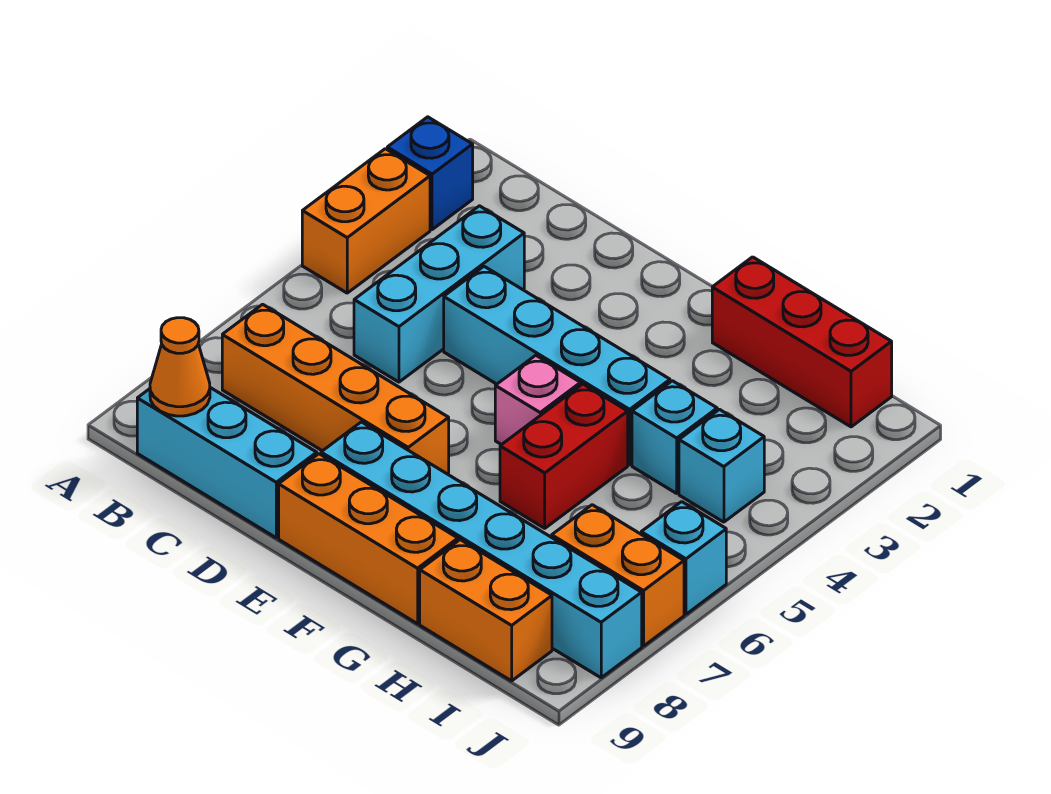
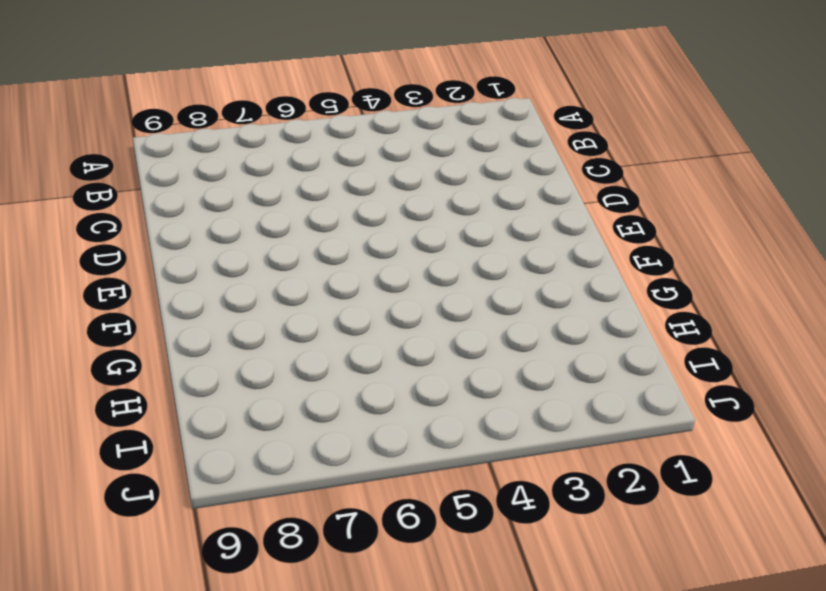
none -> blue brick A2 level 1
none -> orange brick A3:A4 level 1
none -> orange brick B7:E7 level 1

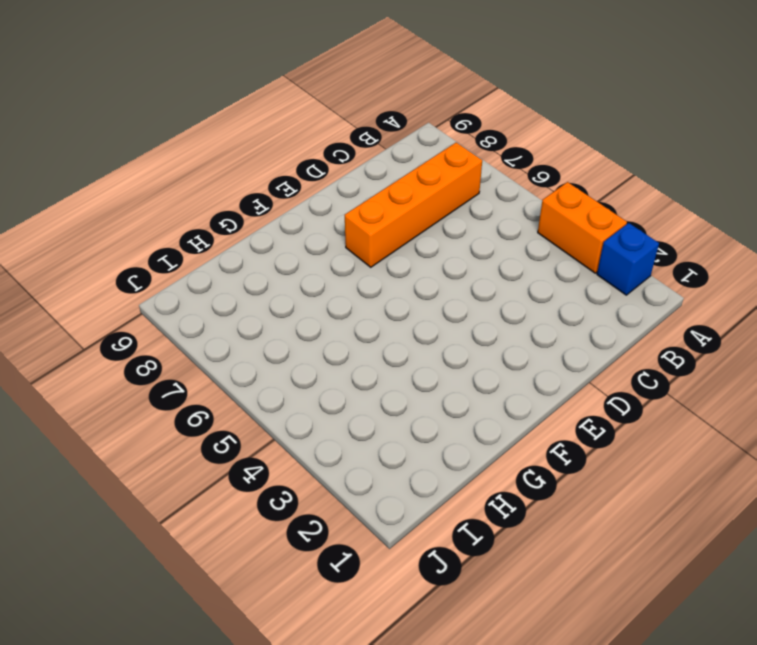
none -> cyan brick B9:D9 level 1
none -> cyan brick C3:C5 level 1
none -> cyan brick D4:G4 level 1

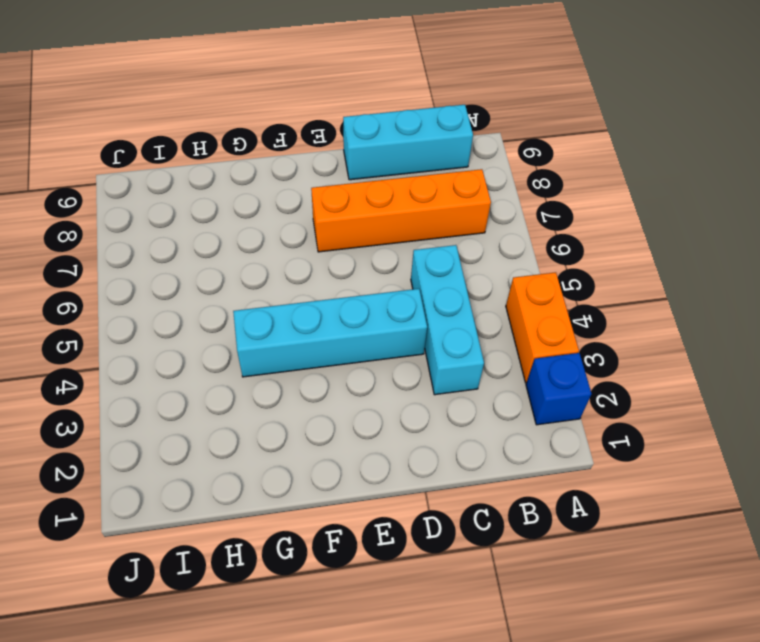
none -> cyan brick E8:J8 level 1
none -> orange brick E9:G9 level 1
none -> pink brick F5 level 1

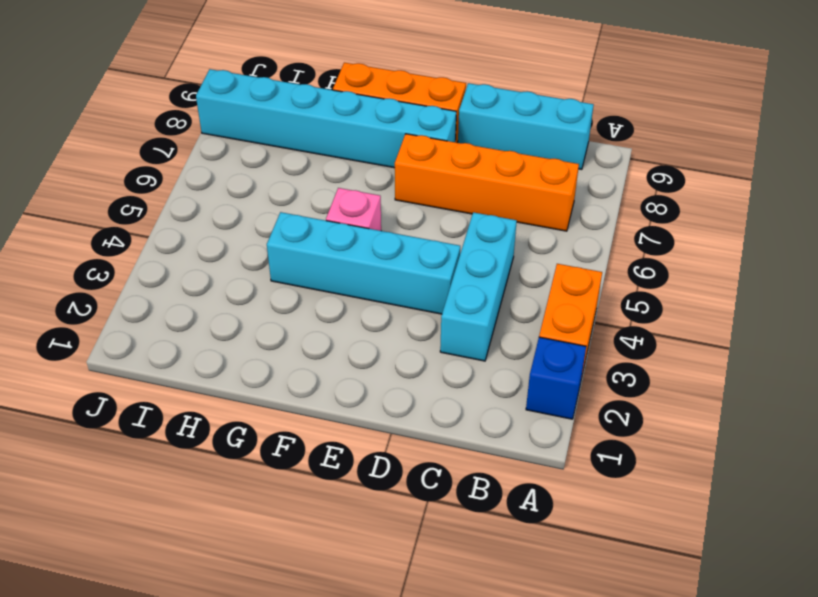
none -> red brick G1:I1 level 1
none -> red brick G5:G6 level 1
none -> cyan brick H4 level 1

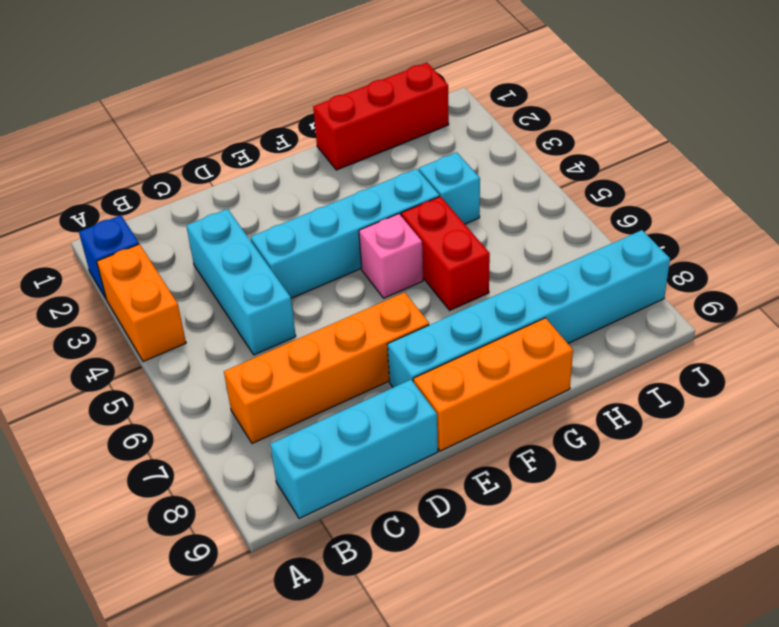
none -> orange brick H9:I9 level 1
none -> cyan brick I4 level 1
none -> orange brick I7:J7 level 1

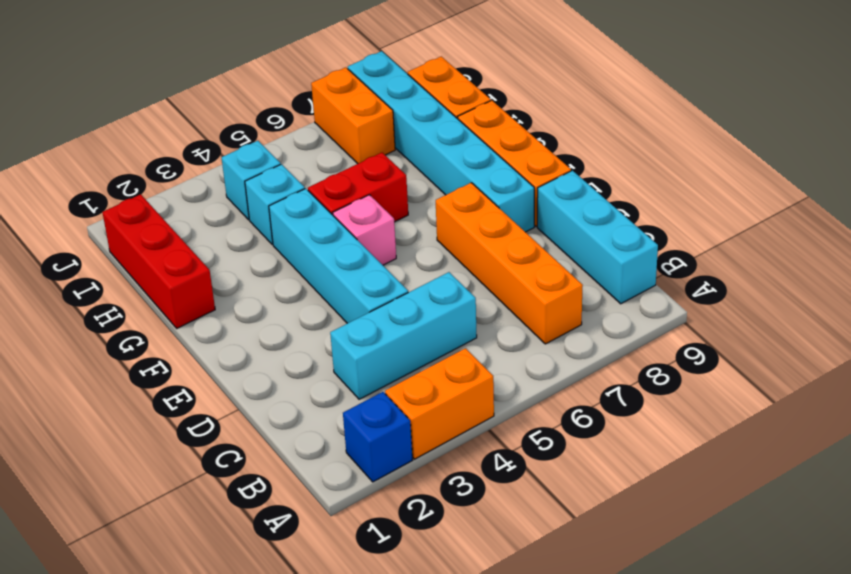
none -> cyan brick J6 level 1
none -> orange cone B9 level 2

